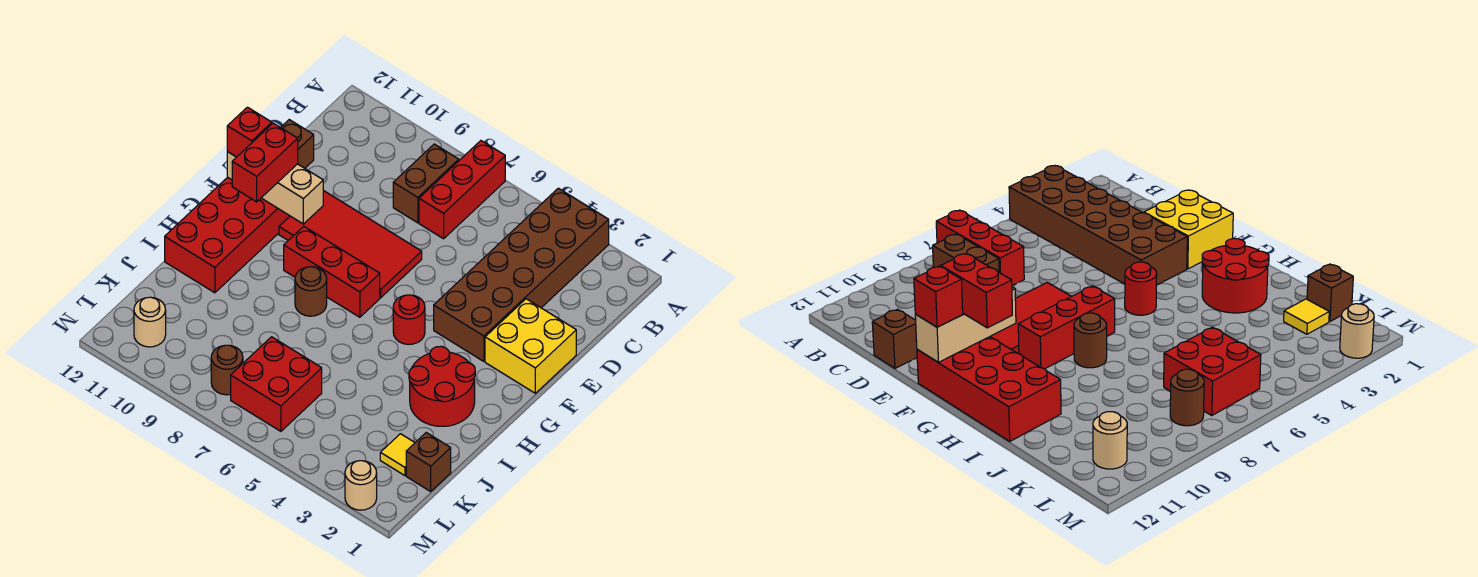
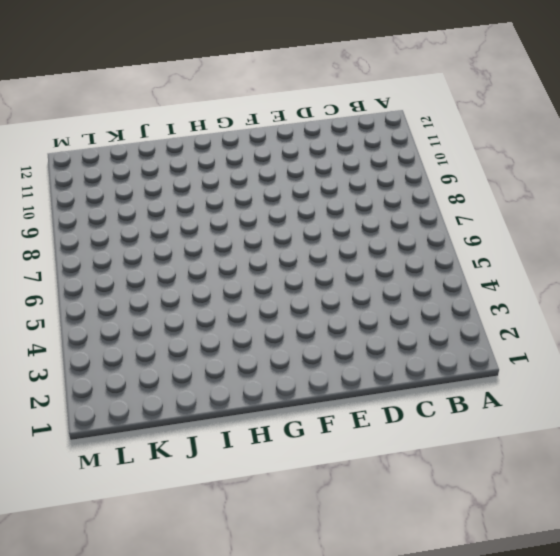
none -> brown brick A3:F4 level 1
none -> red brick A7:C7 level 1
none -> brown brick B8:C8 level 1

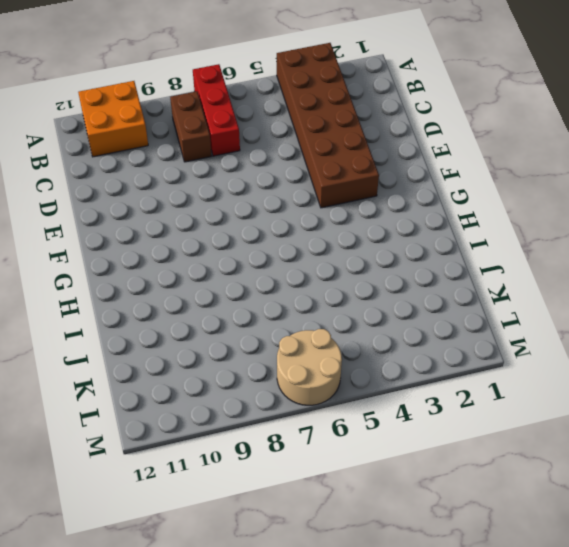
orange brick A10:B11 level 1 -> none
tan round brick L6:M7 level 1 -> red brick K6:L7 level 1
none -> brown brick D12 level 1
none -> yellow brick E1:F2 level 1
none -> red tile E7:F10 level 1

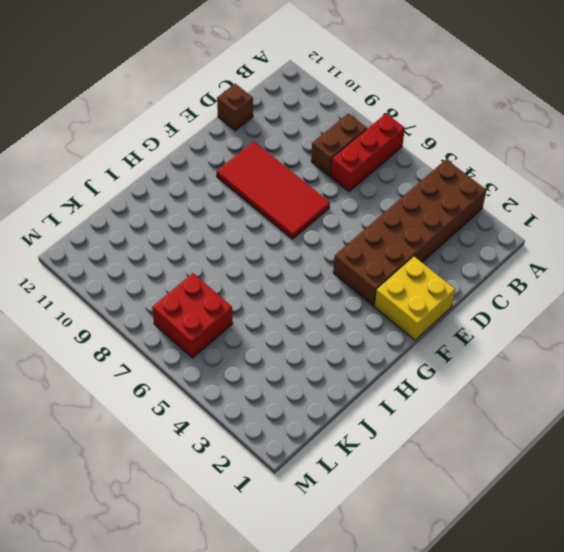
none -> red brick F11:I12 level 1
none -> red round brick G5 level 1
none -> red brick G7:G9 level 1

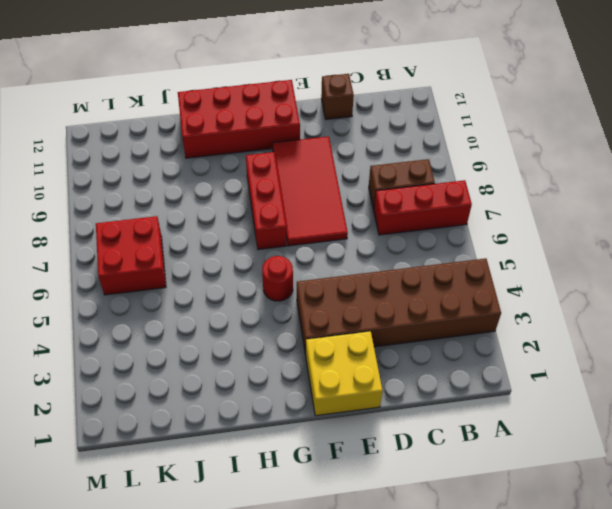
none -> red round brick H2:I3 level 1
none -> brown round brick H8 level 1
none -> brown brick K1 level 1

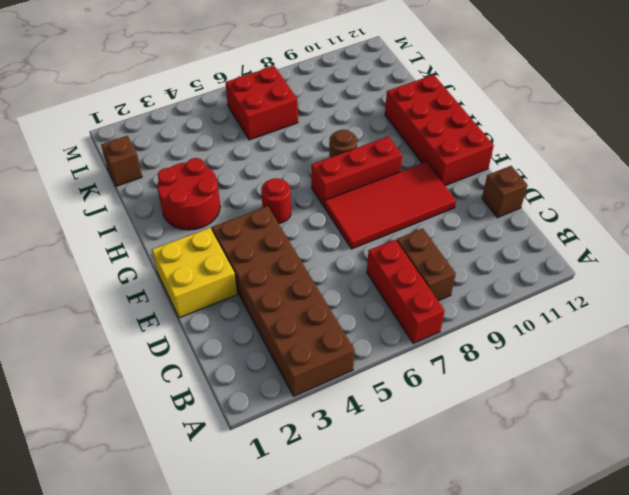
none -> yellow tile K2 level 1
none -> brown round brick L8 level 1
none -> tan round brick L11 level 1

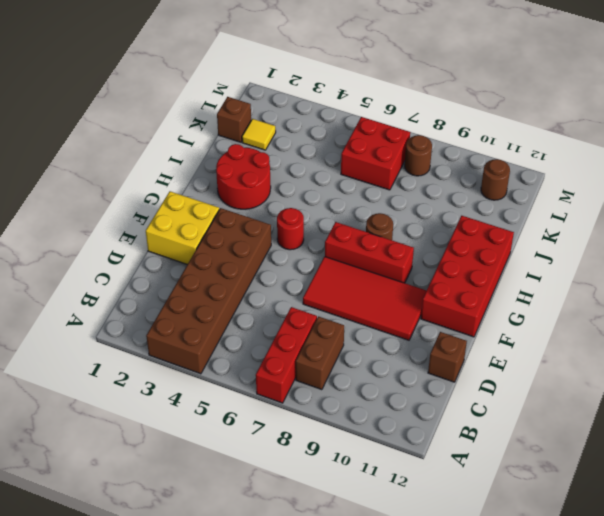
brown round brick L11 level 1 -> tan round brick L11 level 1
none -> tan round brick M2 level 1
none -> tan brick F10:F12 level 2
none -> red brick F11:G11 level 3

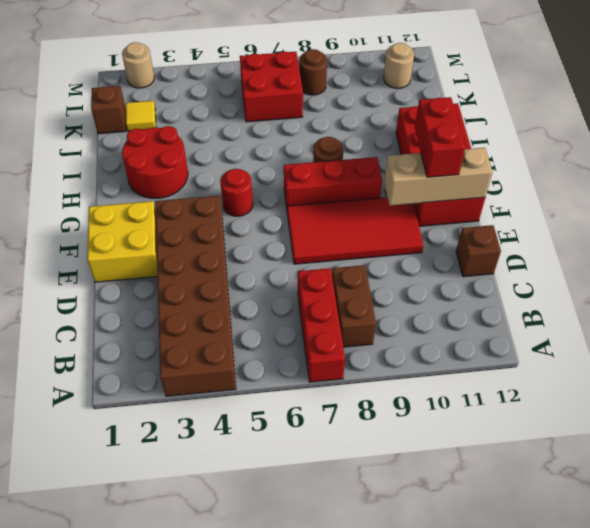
none -> red brick F12 level 3

